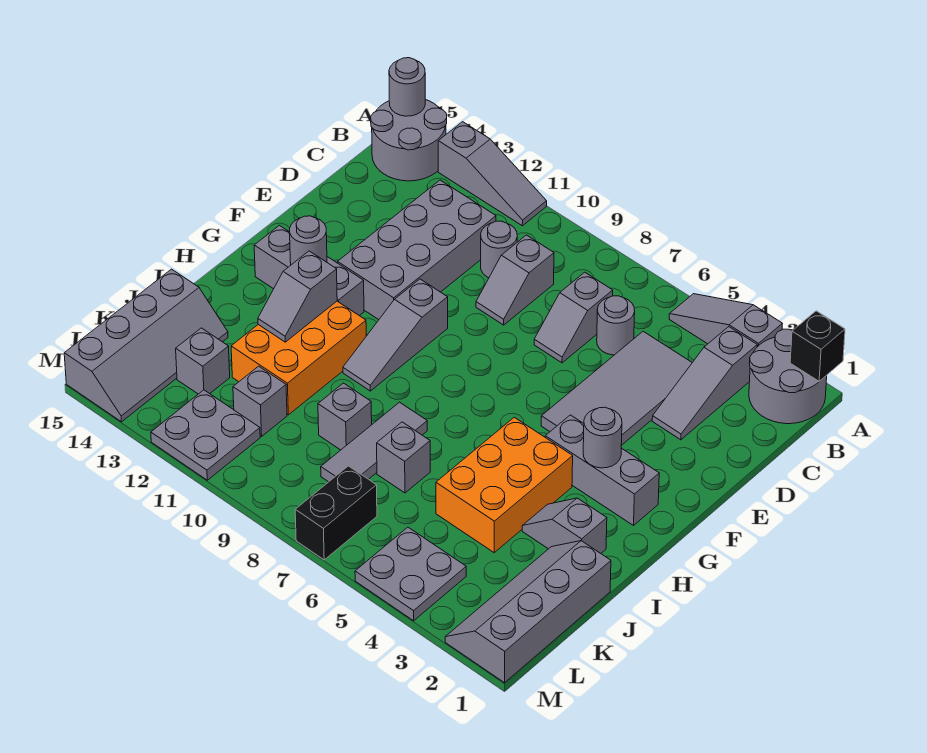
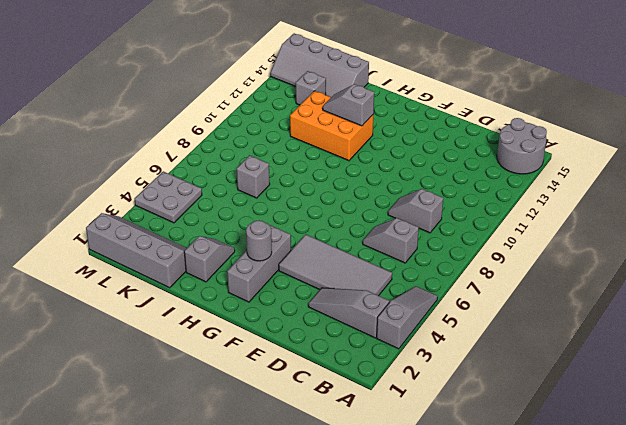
none -> grey round brick A1:B2 level 1
none -> grey slope A11:A13 level 1 top 13
none -> grey round brick C6 level 1
none -> grey round brick C10 level 1

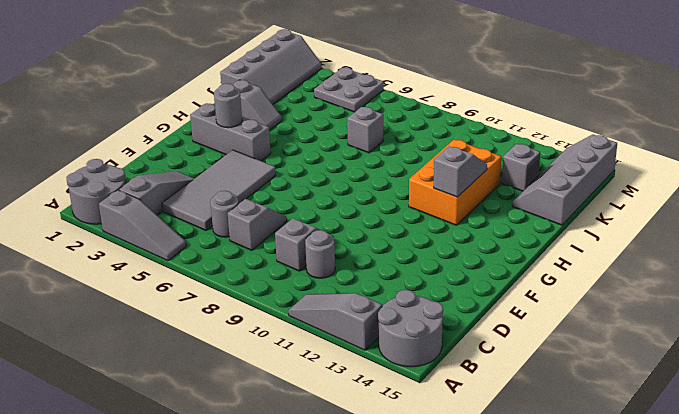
none -> grey brick C11:F12 level 1
none -> grey slope F10:H10 level 1 top F
none -> grey brick G12:G14 level 1
none -> orange brick H4:J5 level 1

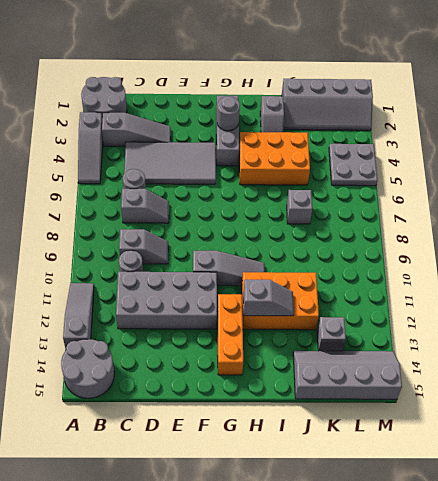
orange brick G12:G14 level 1 -> grey brick G12:G14 level 1
none -> grey tile I8:K8 level 1
none -> grey brick J9 level 1
none -> grey brick K11 level 1
none -> black brick L7:M7 level 1

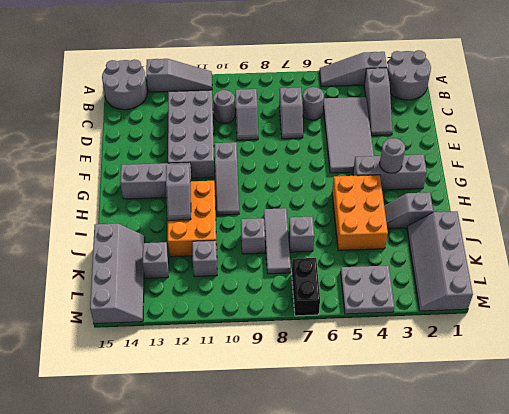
none -> grey plate L11:M12 level 1
none -> black brick A1 level 2
none -> grey round brick A15 level 2
none -> grey round brick G13 level 2

